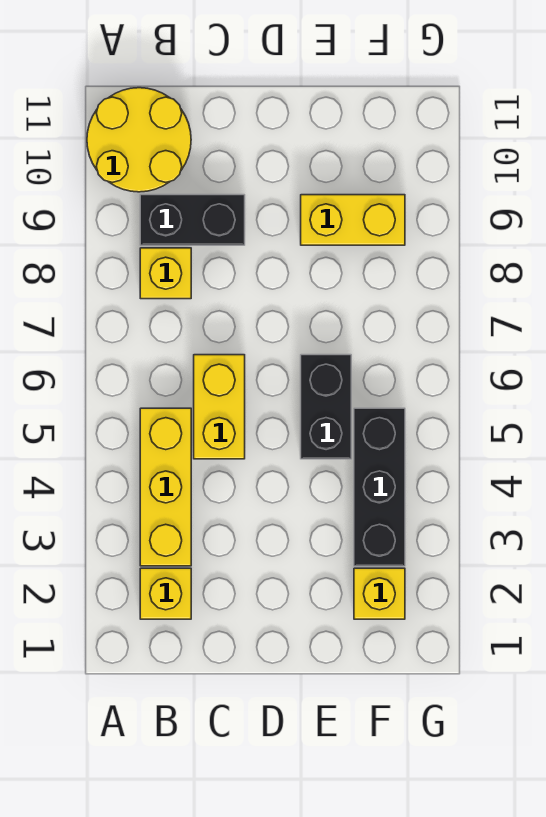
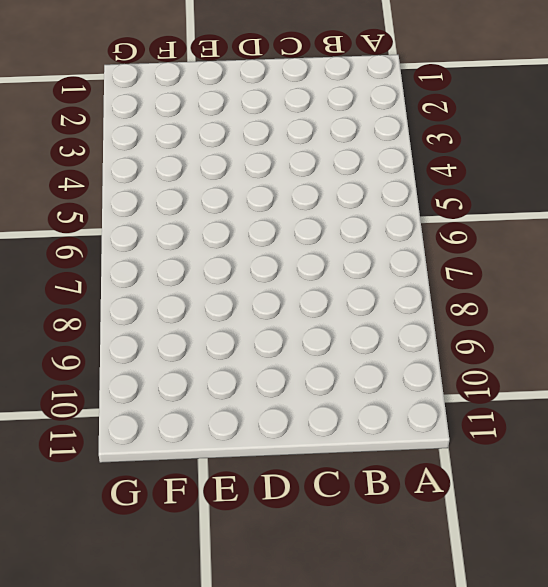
none -> yellow round brick A10:B11 level 1
none -> yellow brick B2 level 1

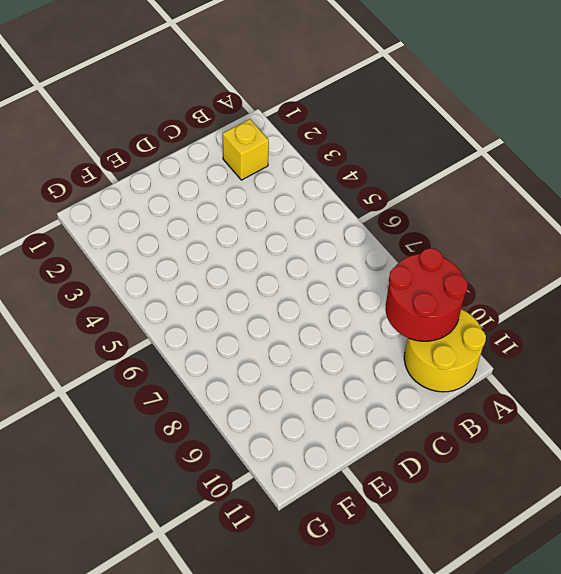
red round brick A9:B10 level 2 -> none
none -> yellow brick B3:B5 level 1
none -> yellow brick B8 level 1

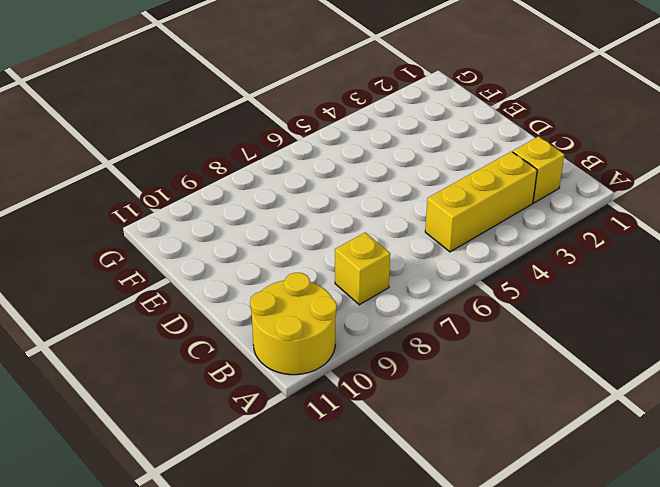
none -> black brick B9:C9 level 1
none -> yellow brick C5:C6 level 1

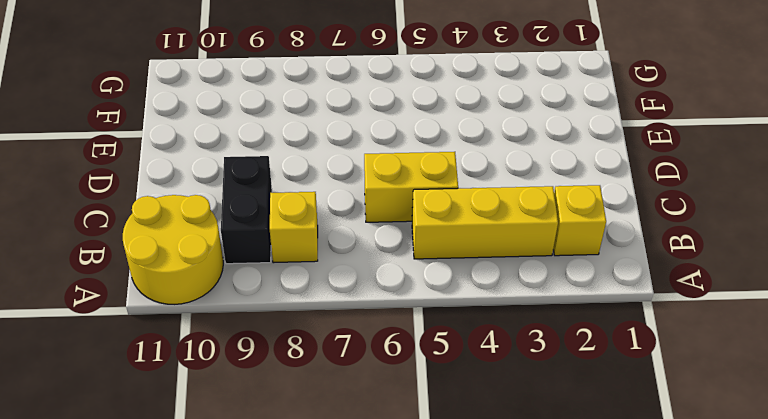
none -> black brick E5:E6 level 1
none -> yellow brick E9:F9 level 1

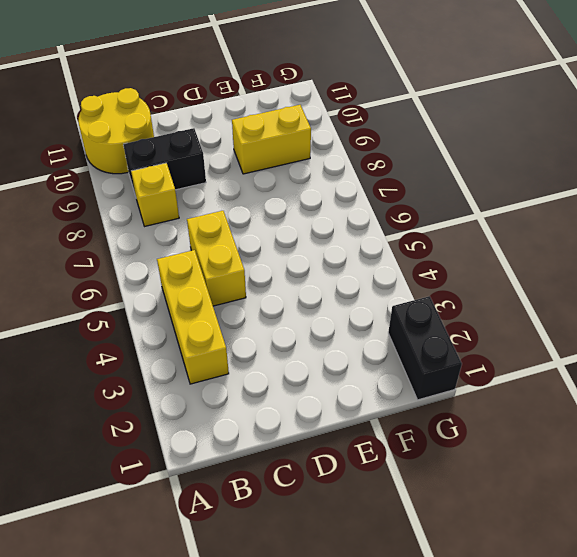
black brick G1:G2 level 1 -> black brick E5:E6 level 1
none -> yellow brick B2 level 1
none -> yellow brick F2 level 1

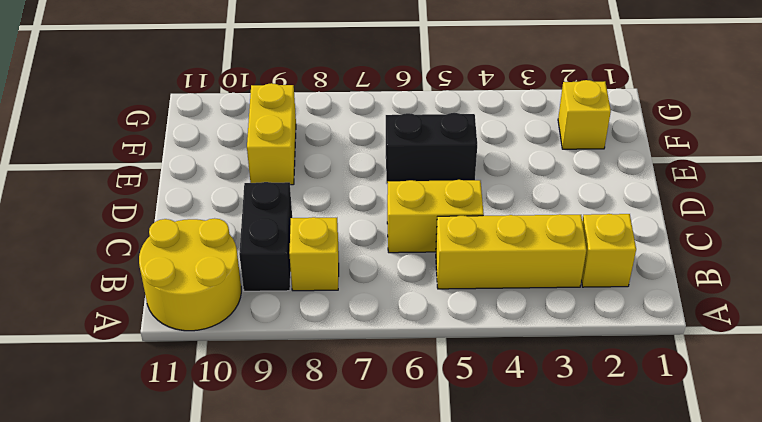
none -> black brick F3:F5 level 1

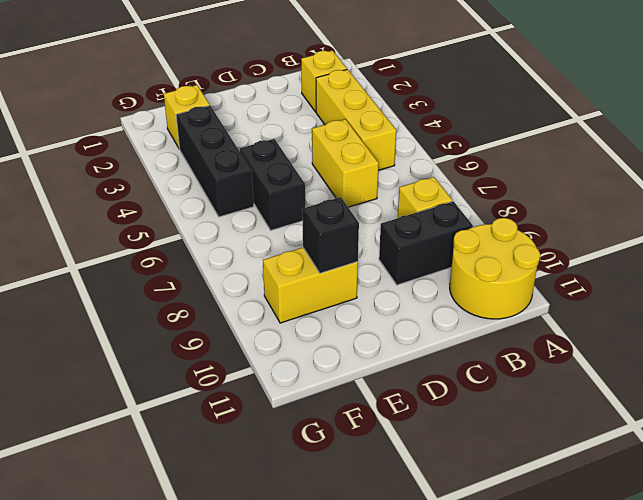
black brick E9 level 2 -> none

